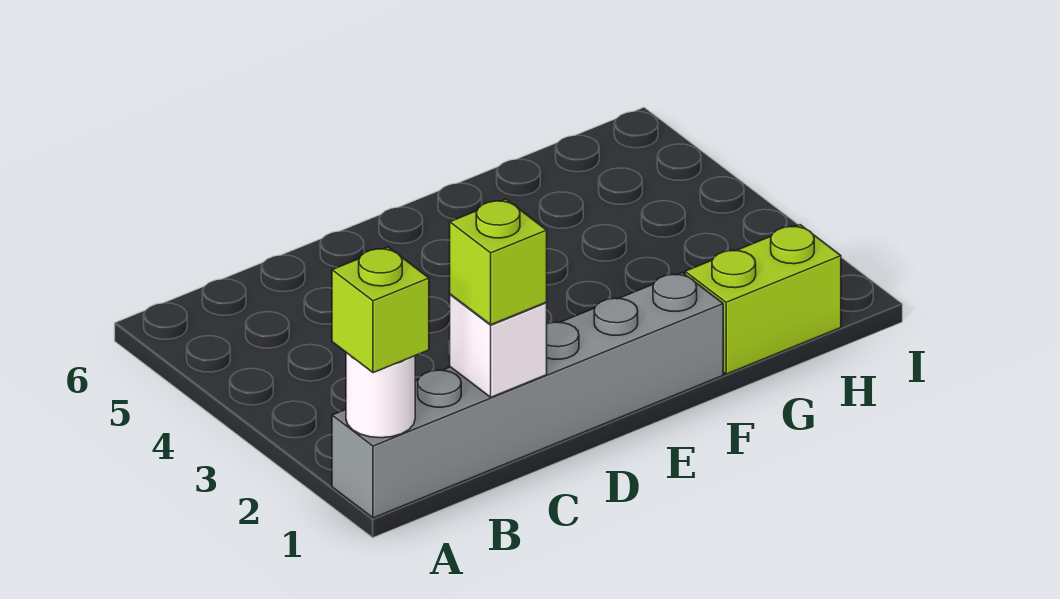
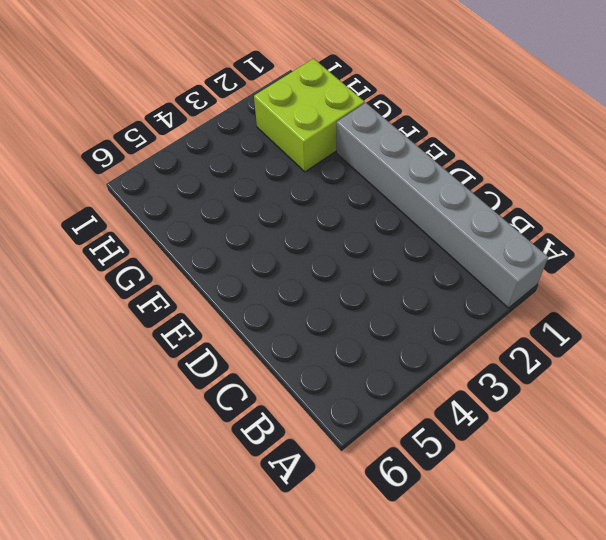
lime brick G1:H2 level 1 -> lime brick G1:H1 level 1
none -> white round brick A1 level 2
none -> white brick C1 level 2

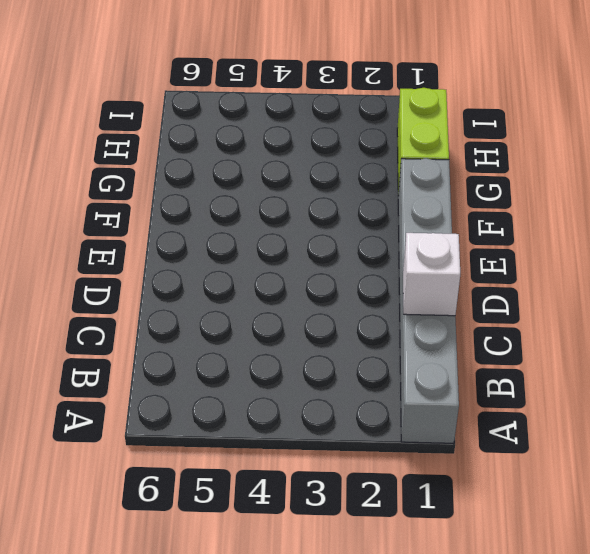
none -> white round brick A1 level 2
none -> lime brick A1 level 3

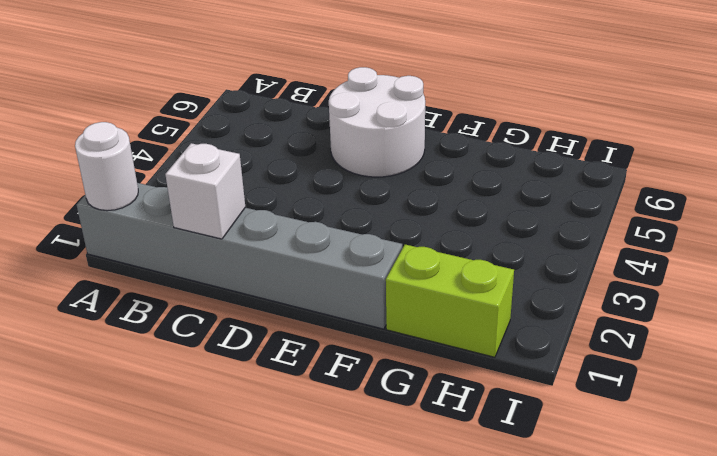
white round brick D5:E6 level 1 -> none
none -> lime brick A1 level 3
none -> lime brick C1 level 3

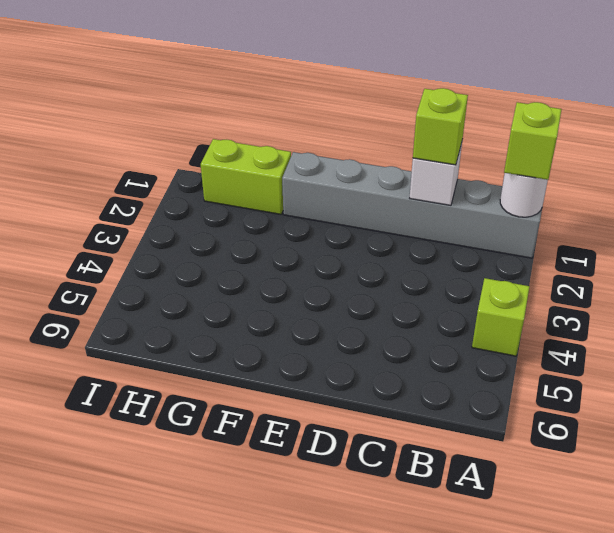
lime brick A4 level 1 -> none

